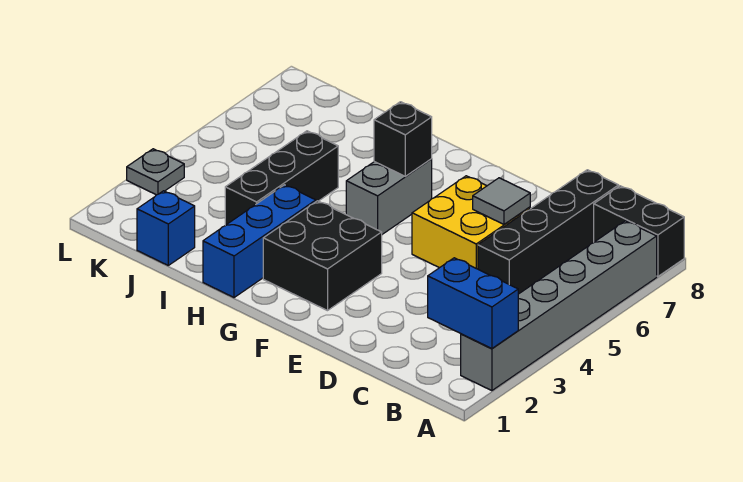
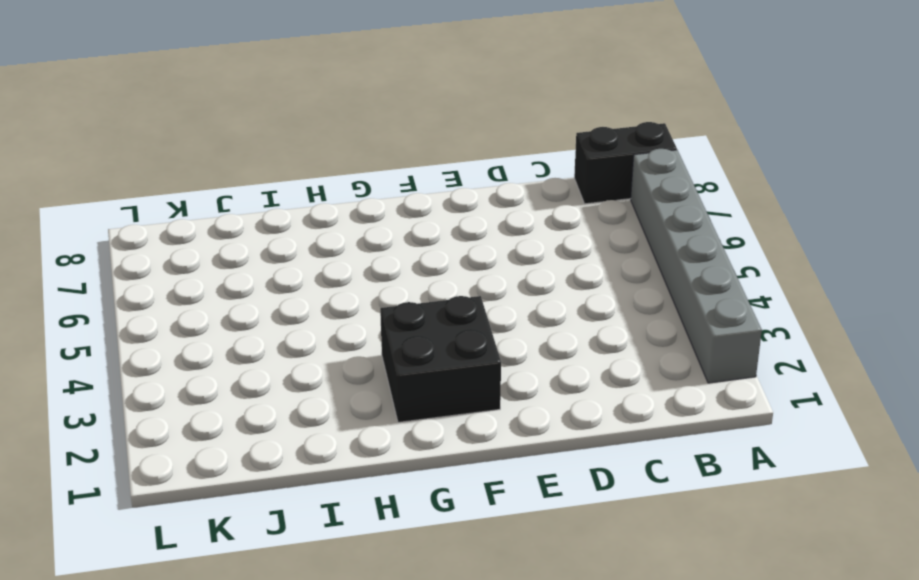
none -> black brick C5:C8 level 1
none -> yellow brick D5:E6 level 1
none -> grey brick G5:G6 level 1

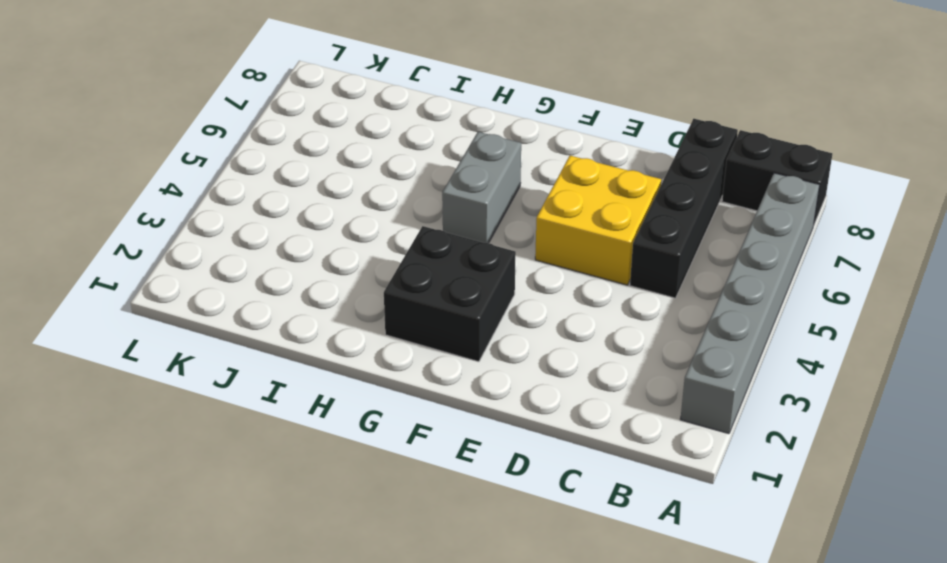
none -> blue brick H1:H3 level 1
none -> black brick I3:I5 level 1
none -> blue brick J1 level 1

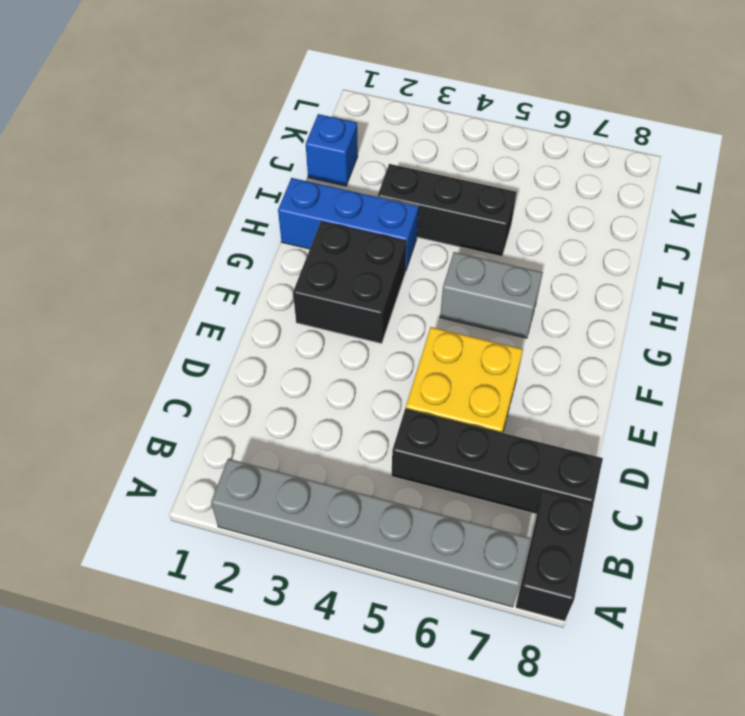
none -> grey plate L3 level 1
none -> blue brick A2:B2 level 2
none -> grey tile D6 level 2

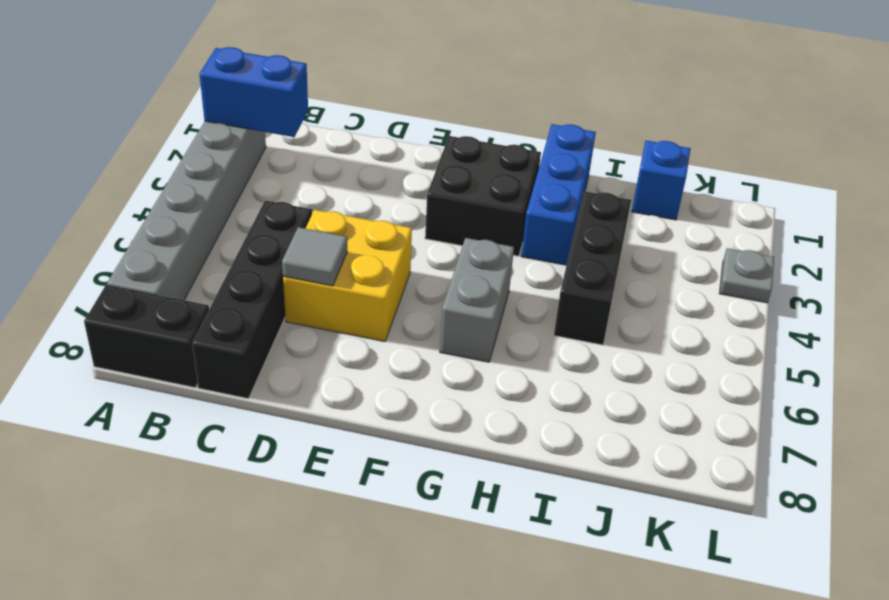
none -> black brick G6 level 2

